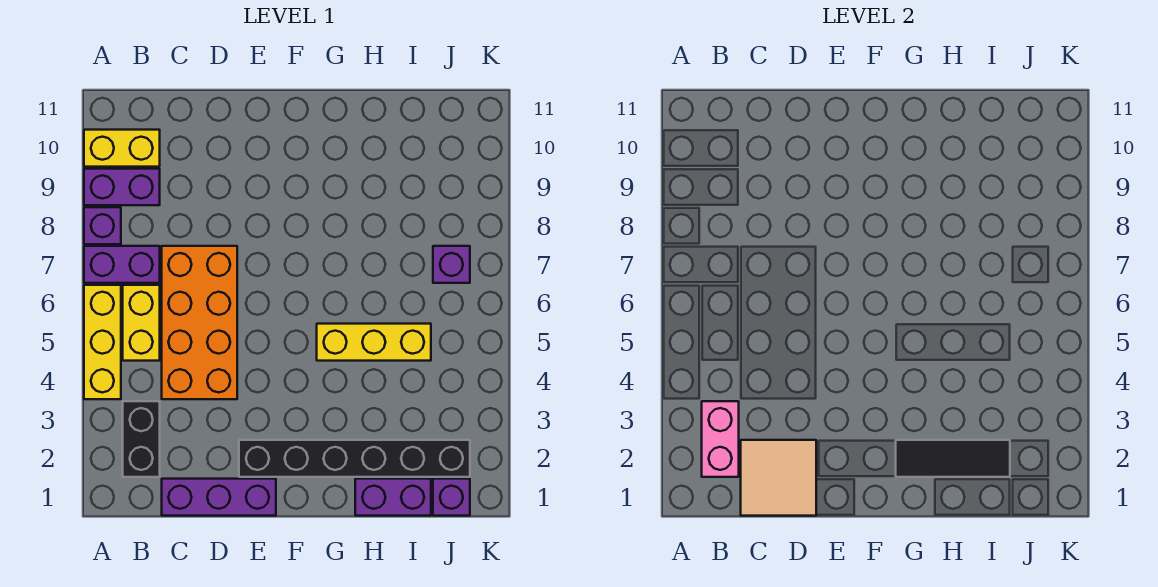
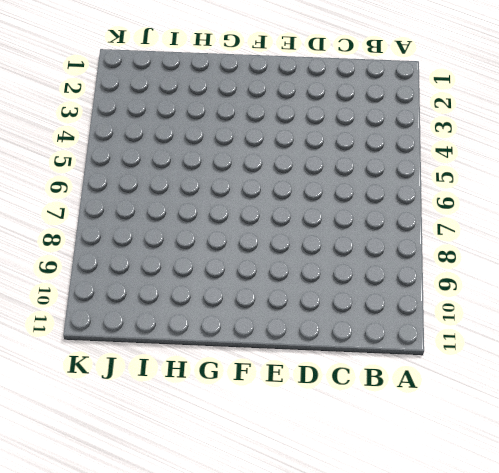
none -> yellow brick A4:A6 level 1
none -> purple brick A7:B7 level 1
none -> purple brick A8 level 1

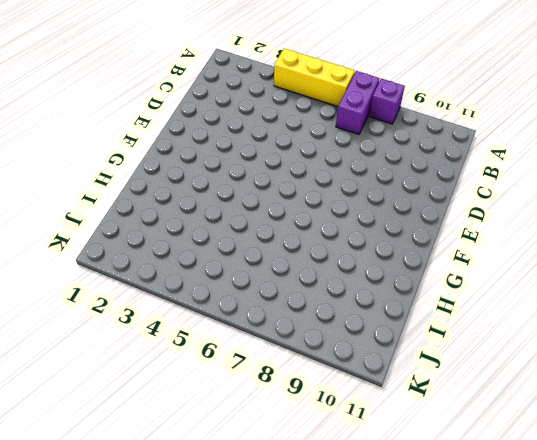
none -> purple brick A9:B9 level 1
none -> yellow brick A10:B10 level 1
none -> black brick B2:B3 level 1

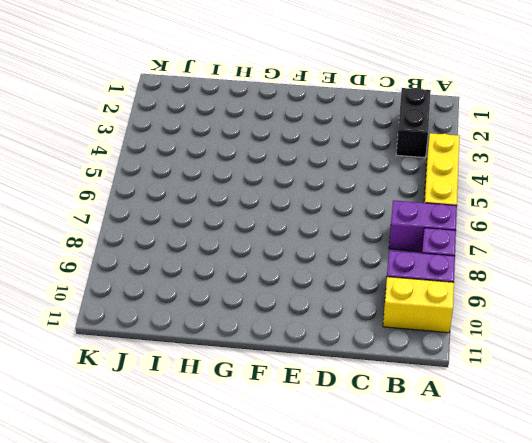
none -> yellow brick B5:B6 level 1
none -> purple brick C1:E1 level 1
none -> orange brick C4:D7 level 1

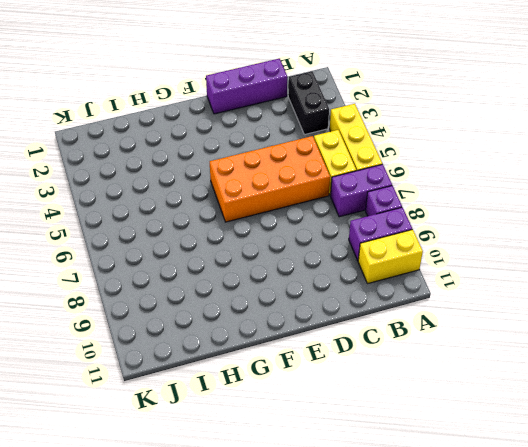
orange brick C5:F6 level 1 -> orange brick C4:D7 level 1
none -> black brick E2:J2 level 1
none -> yellow brick G5:I5 level 1
none -> purple brick H1:I1 level 1

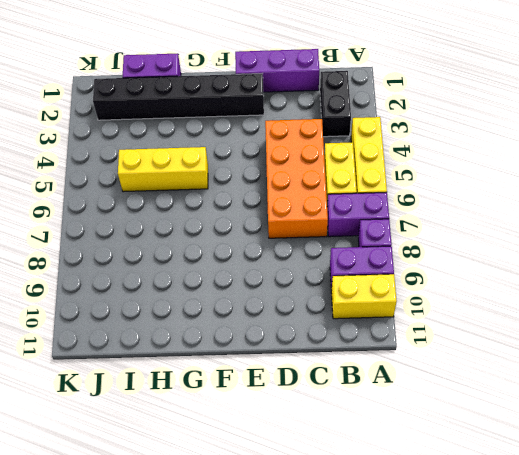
none -> purple brick J1 level 1
none -> purple brick J7 level 1
none -> pink brick B2:B3 level 2

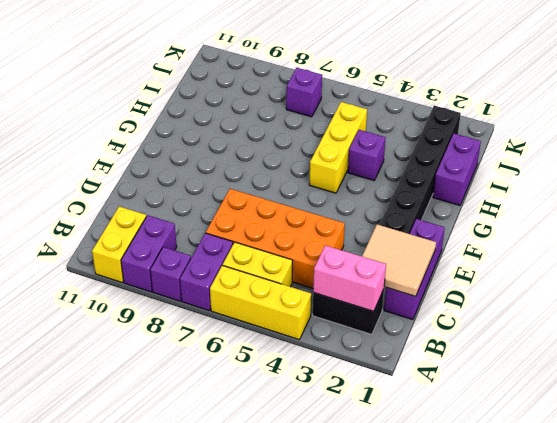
purple brick H4 level 1 -> purple brick J1 level 1
none -> black tile G2:I2 level 2

